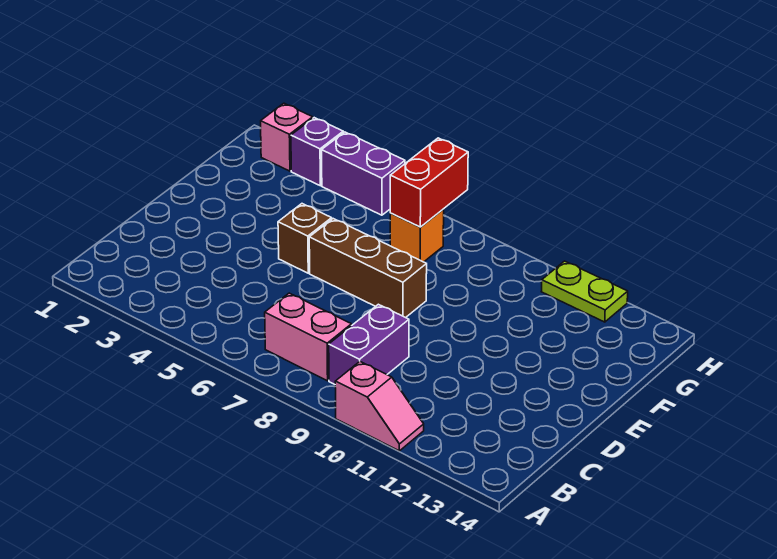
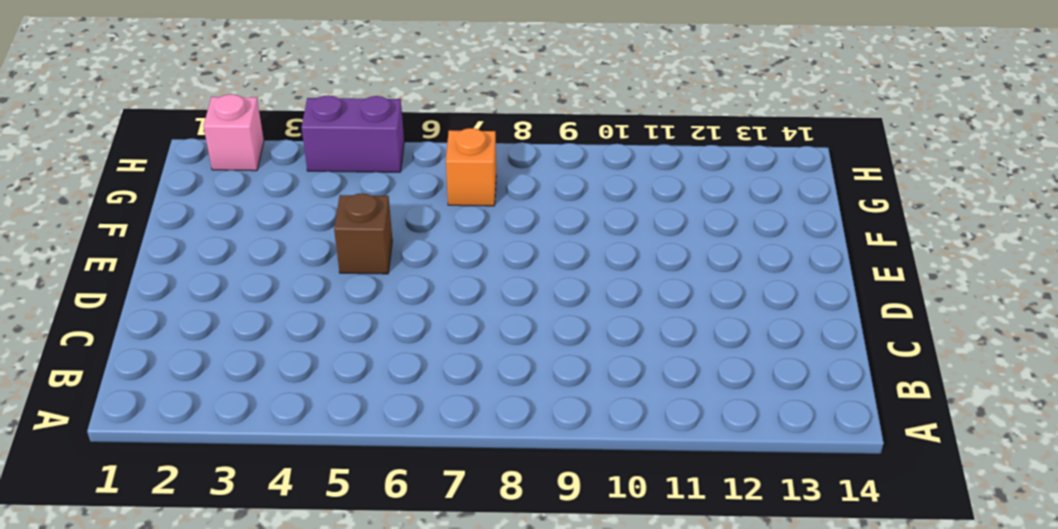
none -> pink slope A10:A11 level 1 top 10
none -> pink brick B7:B8 level 1

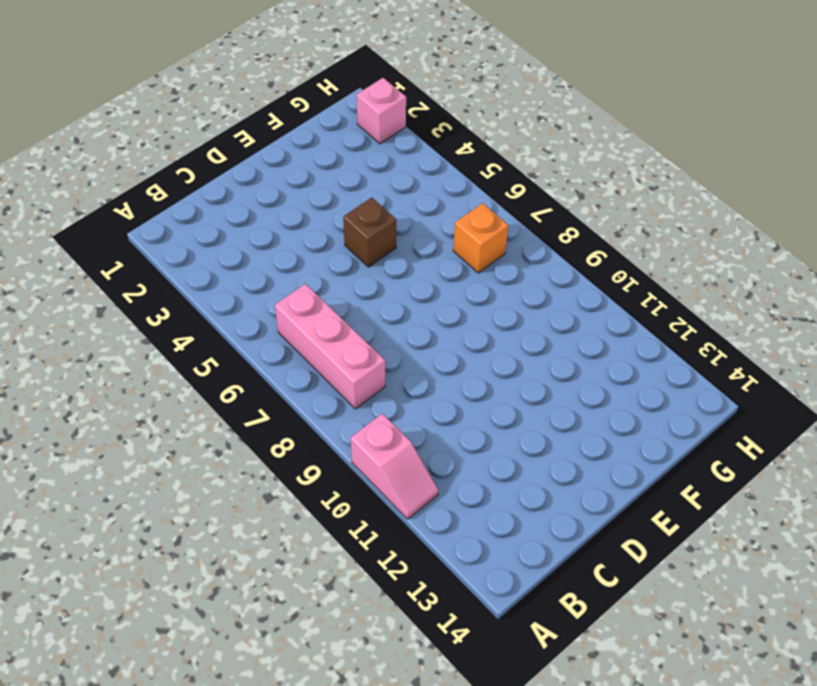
pink brick B6:B8 level 1 -> pink brick B7:B8 level 1
none -> purple brick B9:C9 level 1
none -> brown brick E6:E8 level 1

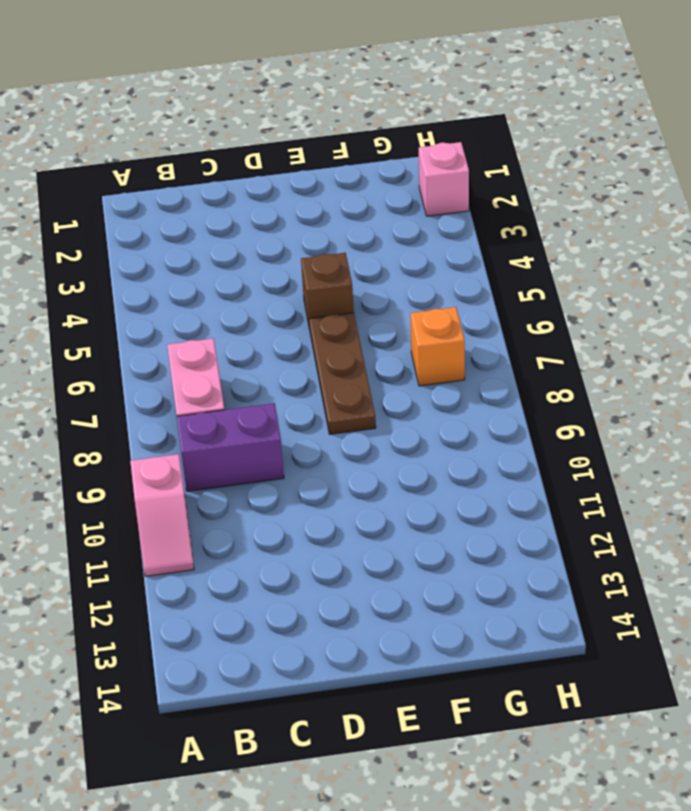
brown plate E6:E8 level 1 -> brown brick E6:E8 level 1
none -> purple brick H3 level 1
none -> purple brick H4:H5 level 1

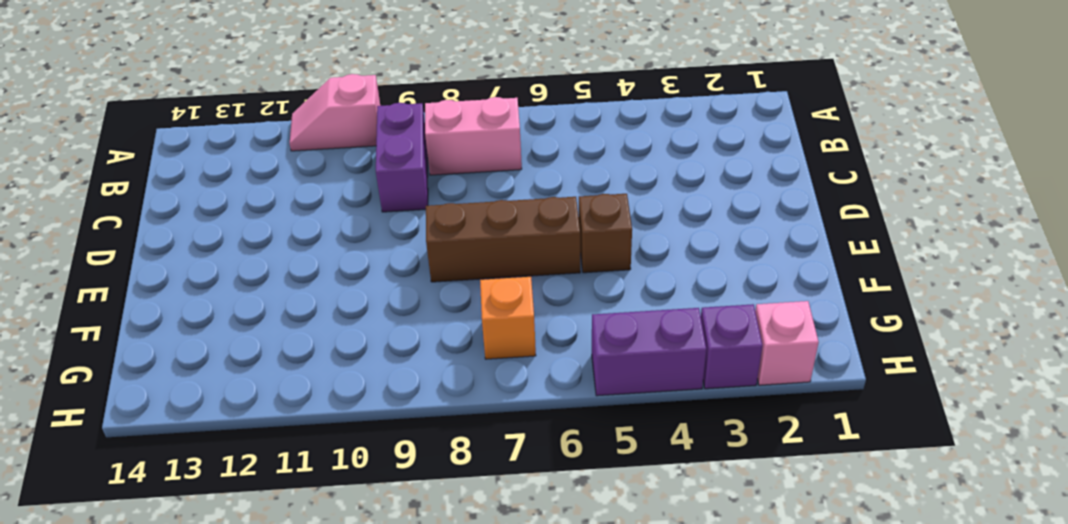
none -> lime plate H11:H12 level 1
none -> red brick G7:H7 level 2

